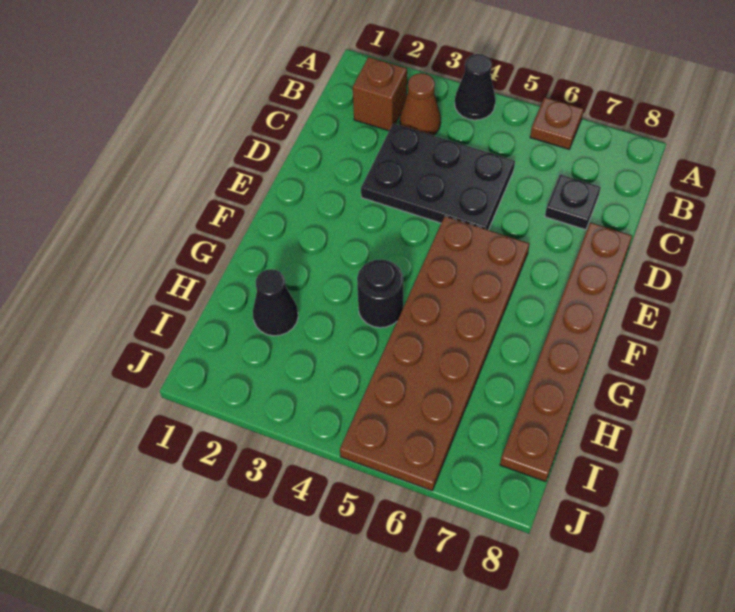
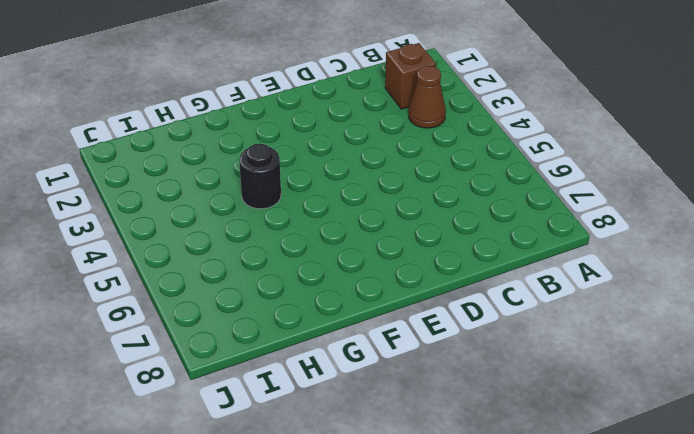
none -> black cone A4 level 1
none -> brown plate A6 level 1

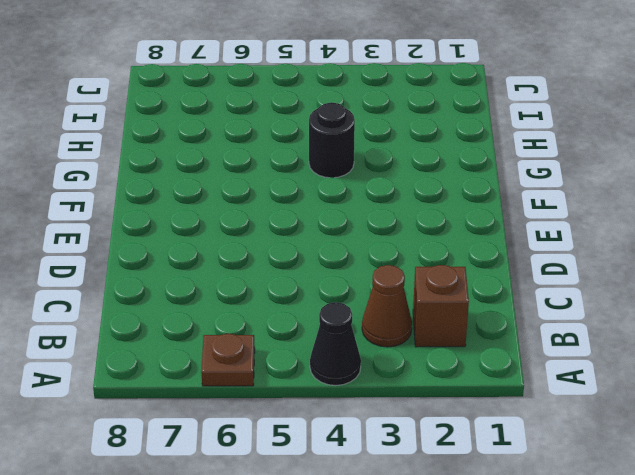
none -> black plate C3:D5 level 1
none -> black plate C7 level 1

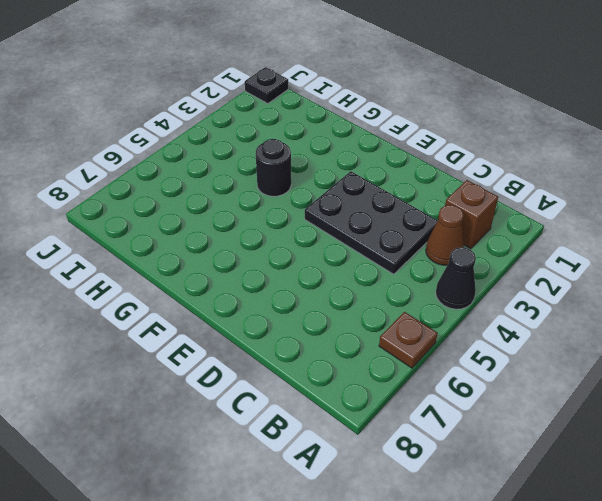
black plate C3:E4 level 1 -> black plate C3:D5 level 1
black plate J1 level 1 -> black plate C7 level 1
none -> brown plate D8:I8 level 1
none -> brown plate E5:J6 level 1

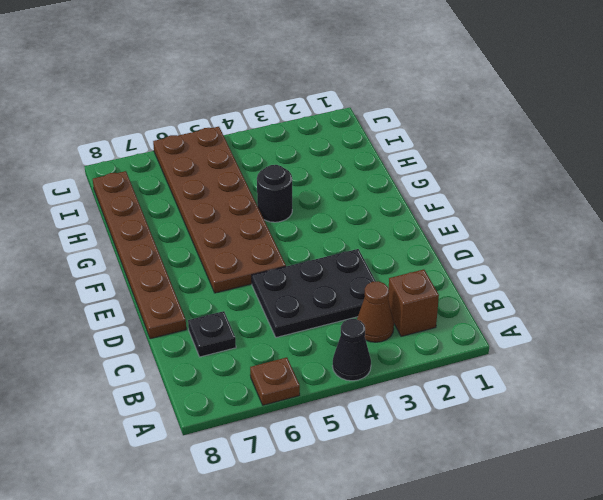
none -> black cone H2 level 1

